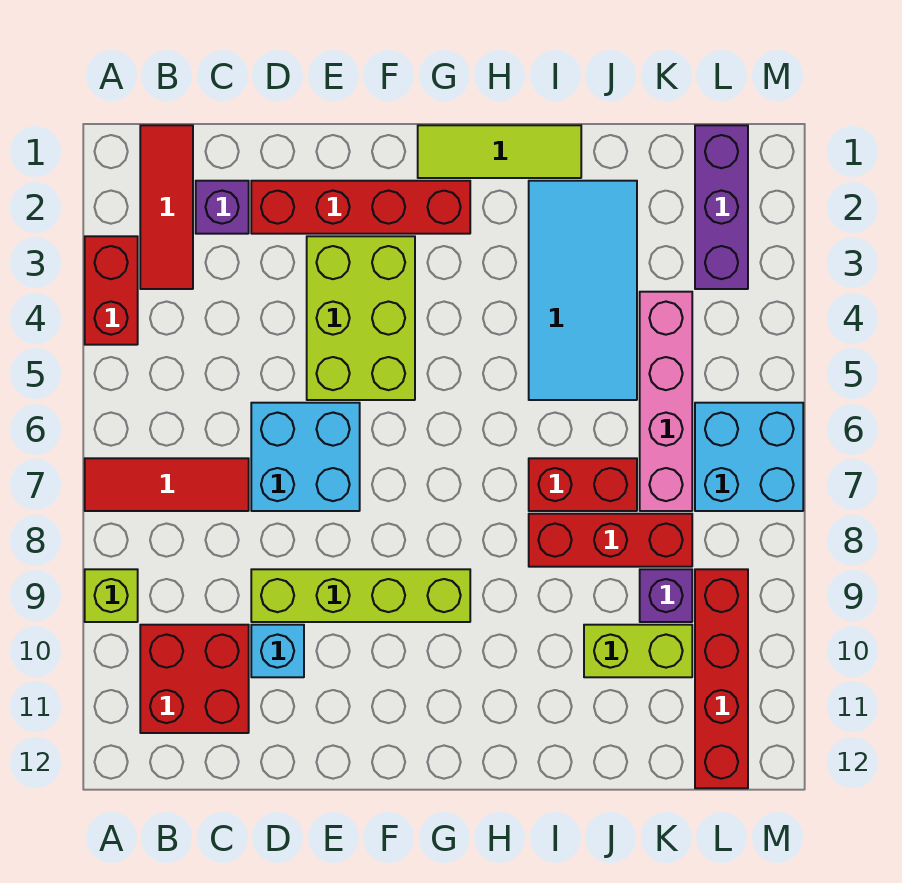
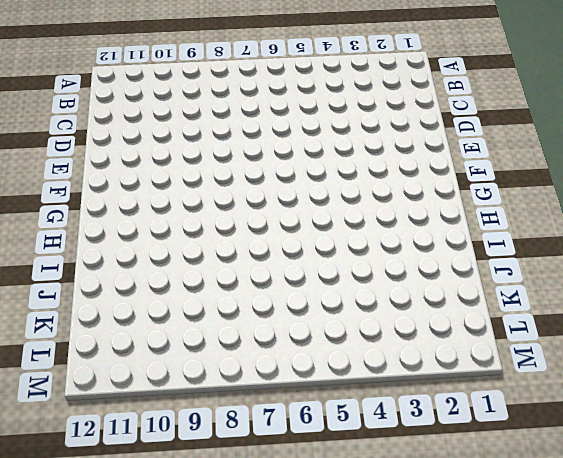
none -> red brick A3:A4 level 1
none -> red tile A7:C7 level 1
none -> lime brick A9 level 1

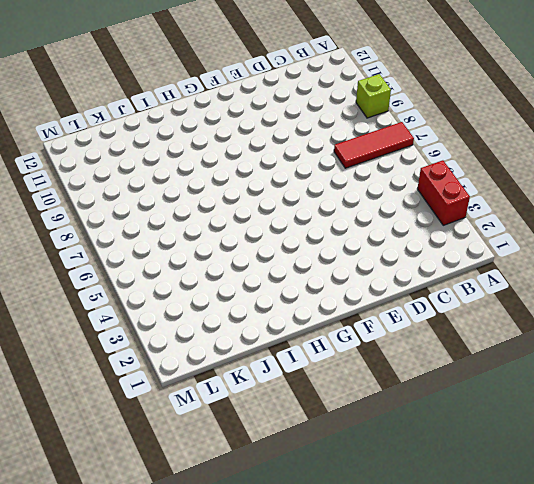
none -> red tile B1:B3 level 1
none -> red brick B10:C11 level 1
none -> purple brick C2 level 1

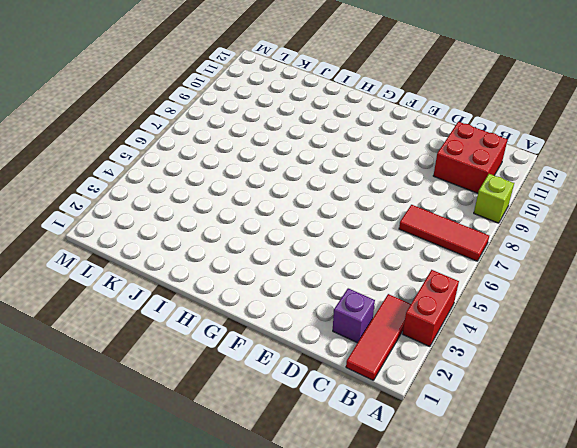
none -> red brick D2:G2 level 1
none -> cyan brick D6:E7 level 1
none -> lime brick D9:G9 level 1

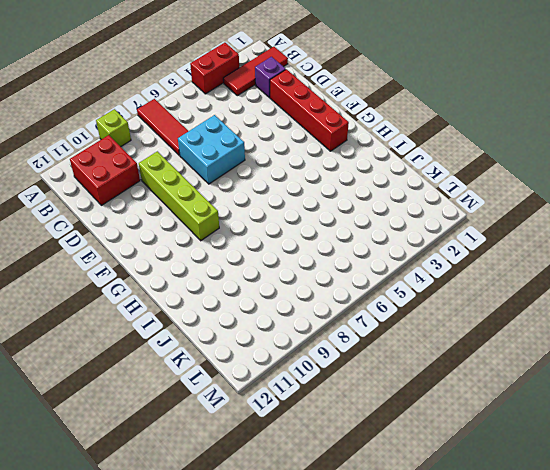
none -> cyan brick D10 level 1
none -> lime brick E3:F5 level 1
none -> lime tile G1:I1 level 1

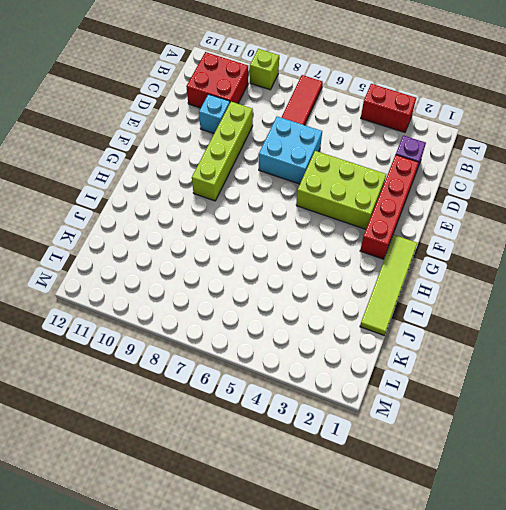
lime tile G1:J1 level 1 -> lime tile G1:I1 level 1
none -> red tile B1:B3 level 1
none -> cyan tile I2:J5 level 1
none -> red brick I7:J7 level 1

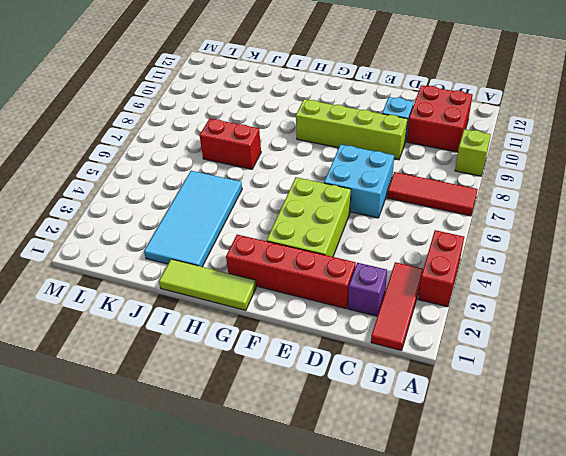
none -> red brick I8:K8 level 1
none -> lime brick J10:K10 level 1
none -> pink brick K4:K7 level 1

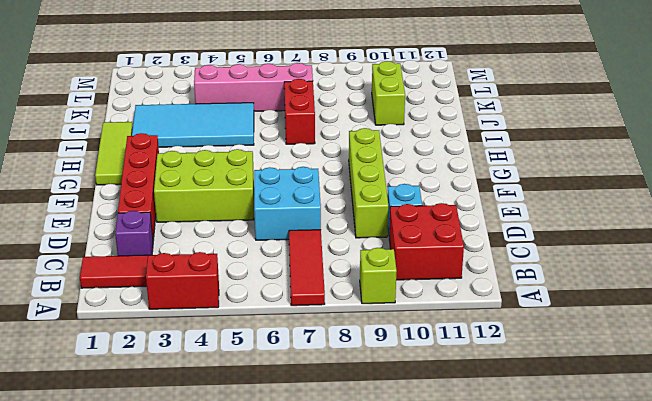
none -> red brick I8:K8 level 1
none -> purple brick K9 level 1
none -> purple brick L1:L3 level 1

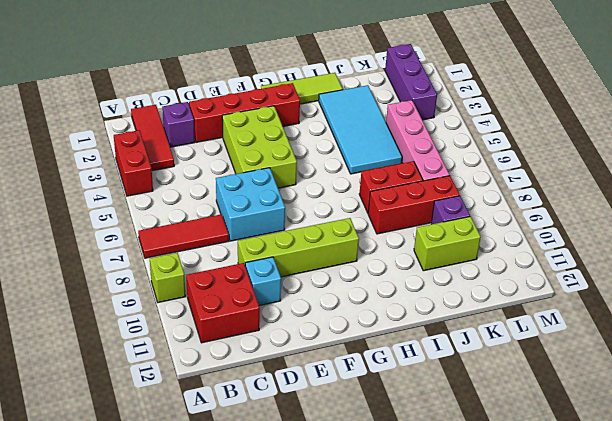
none -> cyan brick L6:M7 level 1
none -> red brick L9:L12 level 1

